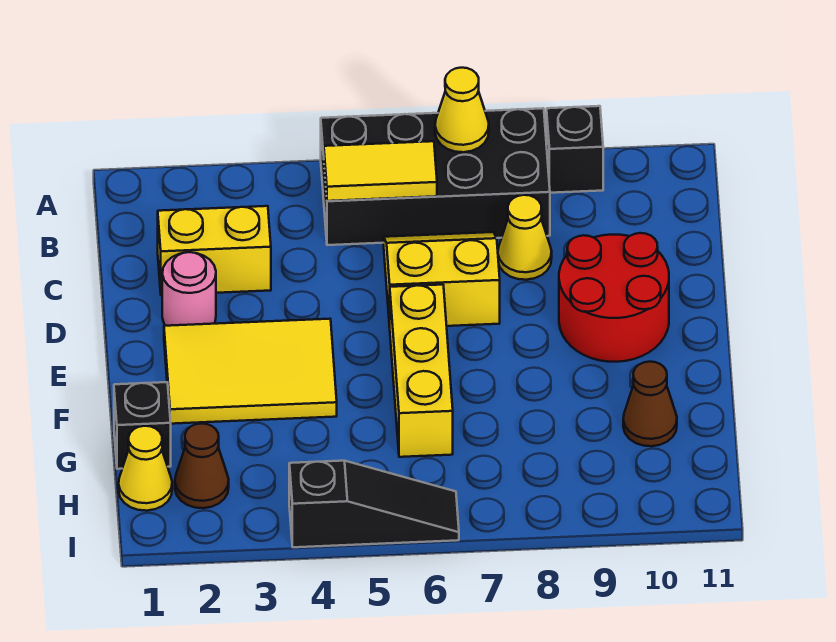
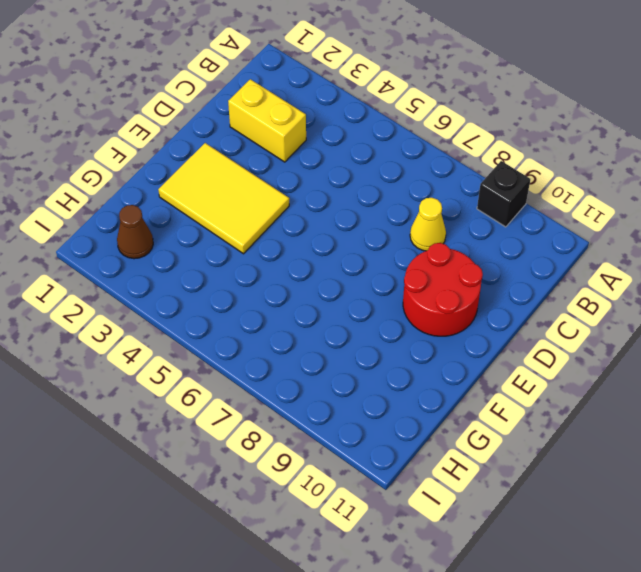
none -> black brick A5:B8 level 1
none -> yellow slope C6:D7 level 1 top D
none -> pink round brick D2 level 1

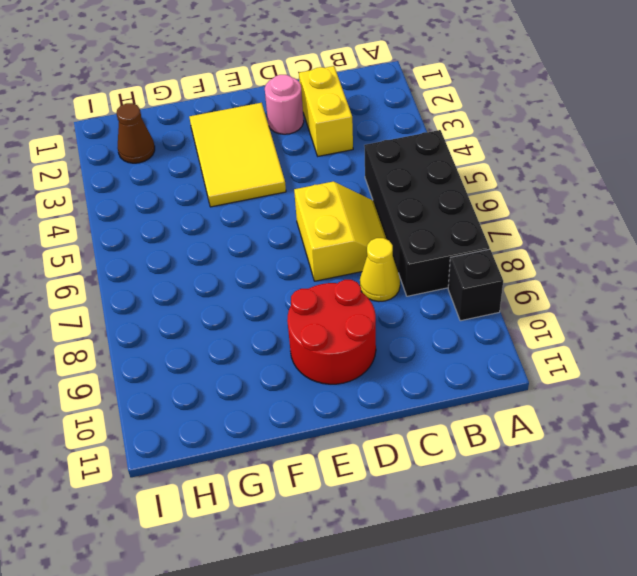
none -> yellow brick E6:G6 level 1
none -> black brick G1 level 1
none -> brown cone G10 level 1

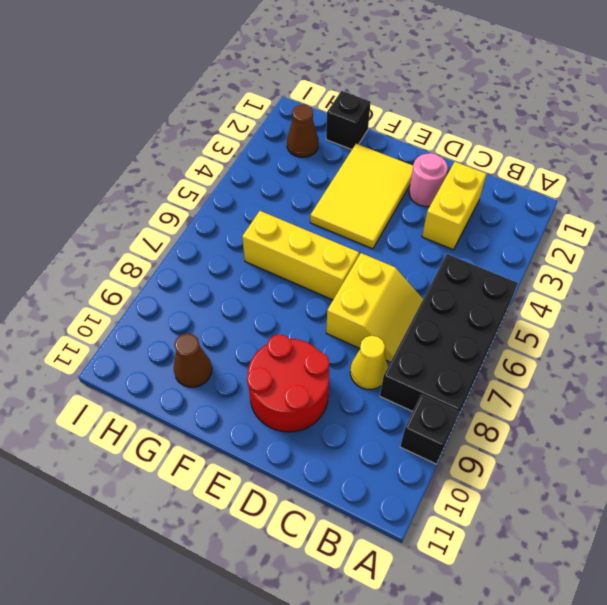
none -> yellow cone H1 level 1
none -> black slope I4:I6 level 1 top 4
none -> yellow cone A7 level 2

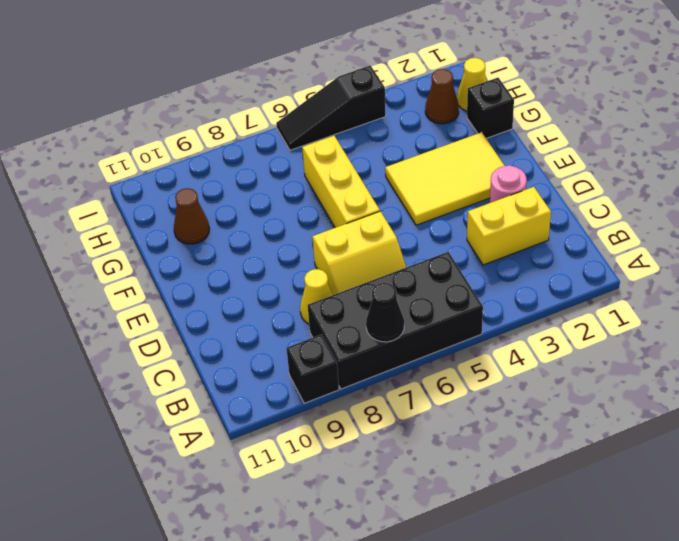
black cone A7 level 2 -> yellow cone A7 level 2
none -> red round brick D9:E10 level 1
none -> yellow tile B5:B6 level 2

